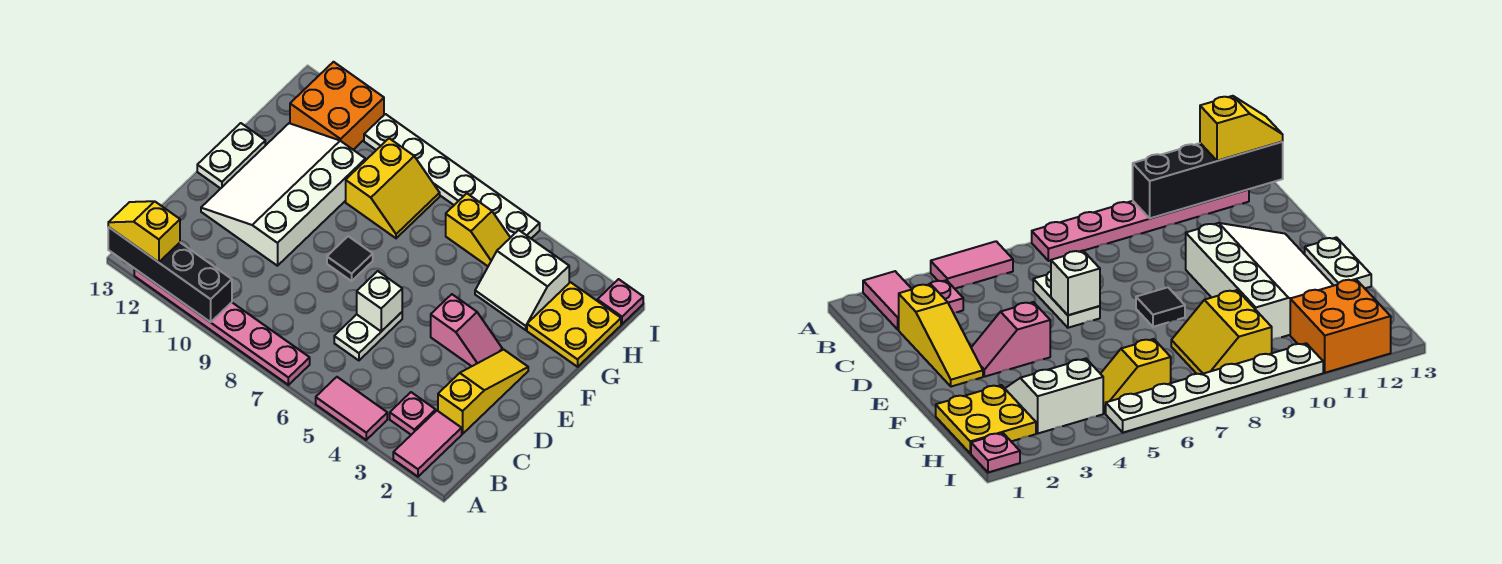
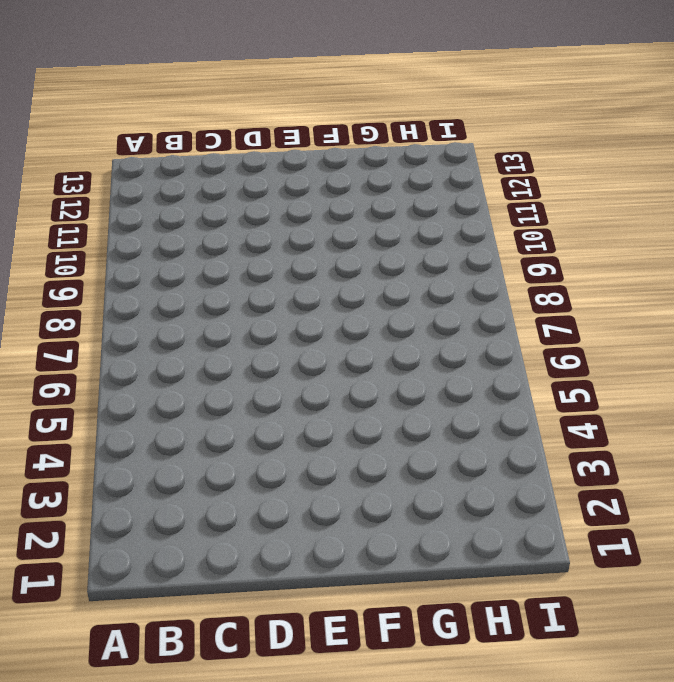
none -> pink tile A2:B2 level 1
none -> pink tile A4:A5 level 1
none -> pink plate A7:A12 level 1

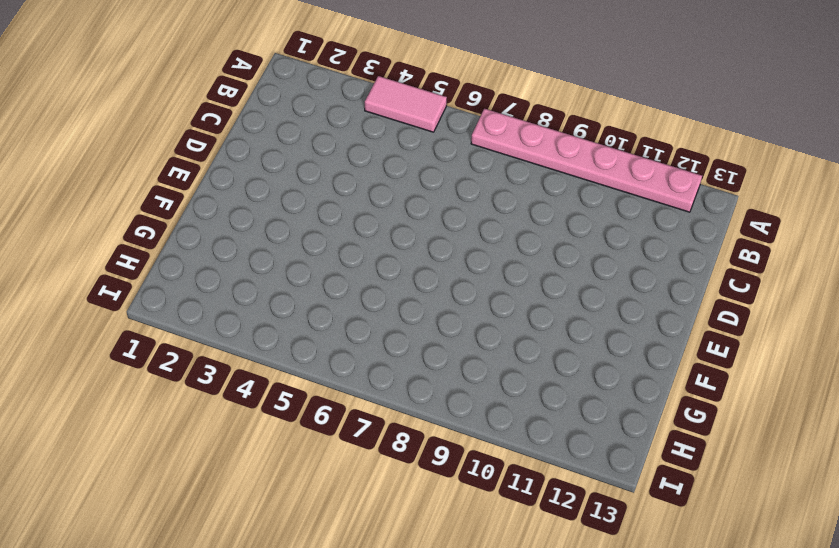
none -> pink tile A2:B2 level 1
none -> pink plate B3 level 1
none -> yellow slope C2:E2 level 1 top C

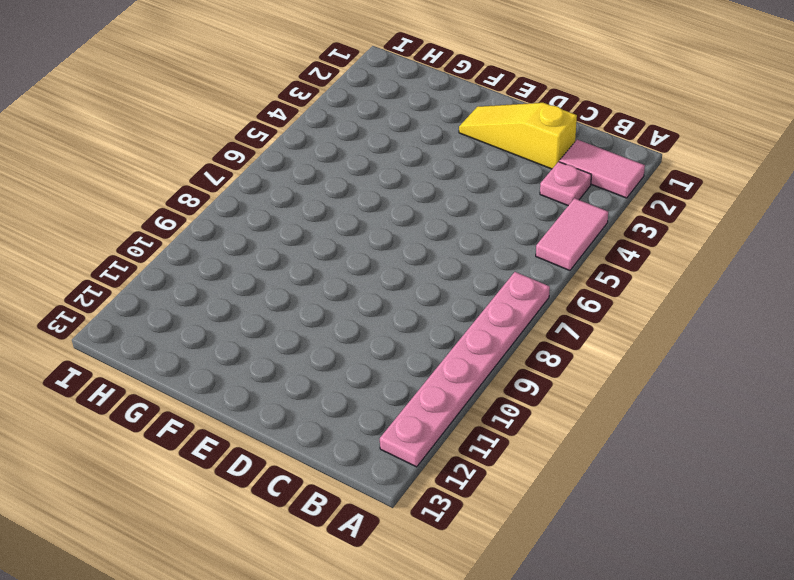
none -> white plate C6:D6 level 1
none -> white slope D10:G12 level 1 top 10
none -> pink slope E3:E4 level 1 top 4

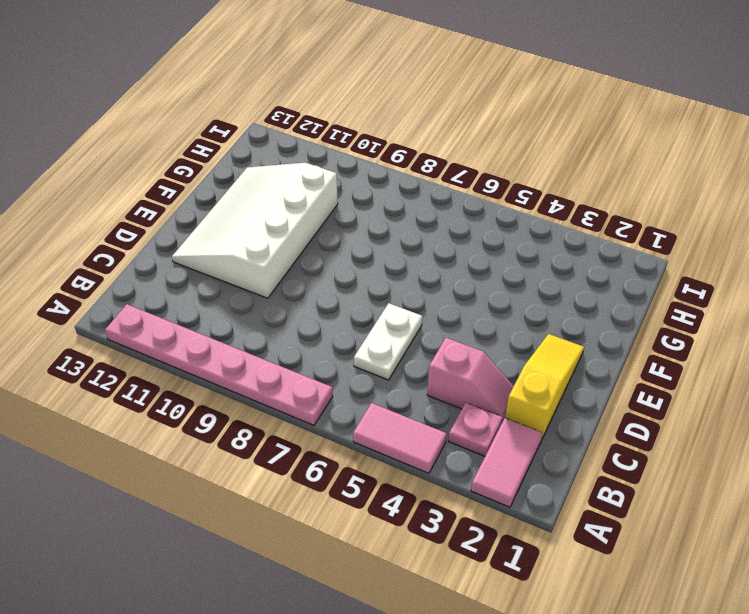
pink slope C3:C4 level 1 top 4 -> pink slope E3:E4 level 1 top 4
none -> black tile E8 level 1
none -> white plate E13:F13 level 1
none -> yellow plate G1:H2 level 1

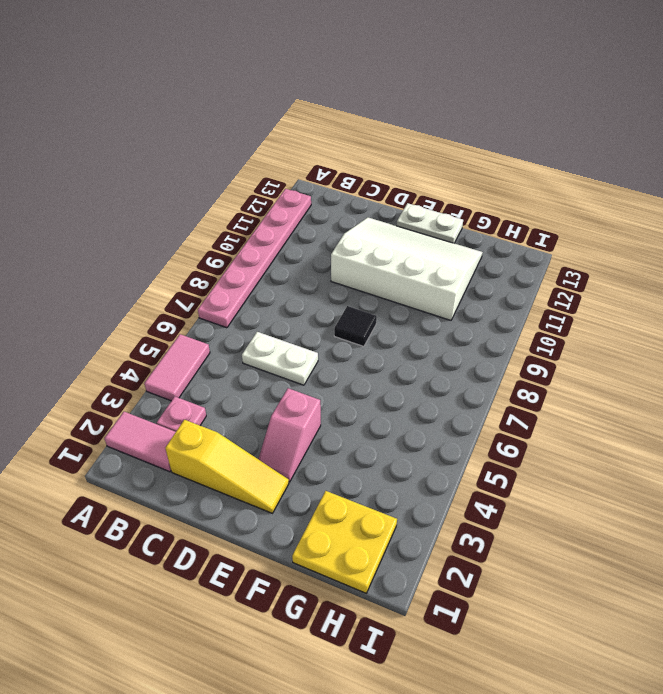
none -> white slope G3:H4 level 1 top H
none -> yellow slope G8:H9 level 1 top 9
none -> yellow slope H5:H6 level 1 top 6

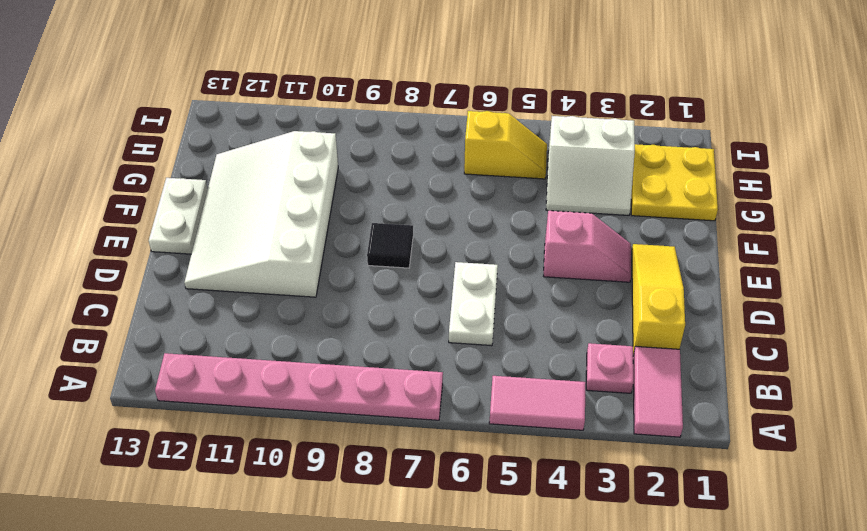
none -> yellow slope G8:H9 level 1 top 9
none -> orange brick H11:I12 level 1
none -> pink plate I1 level 1

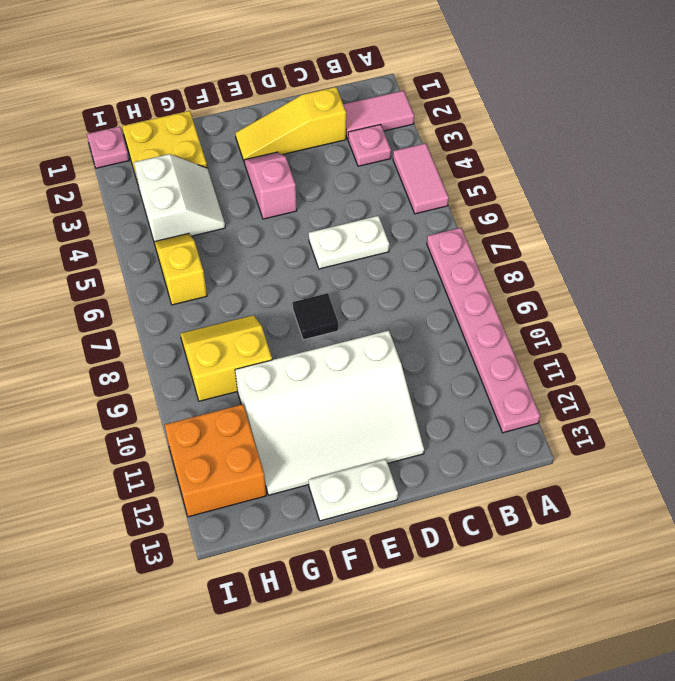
none -> white plate I5:I10 level 1
none -> black brick A10:A13 level 2
none -> white brick D6 level 2

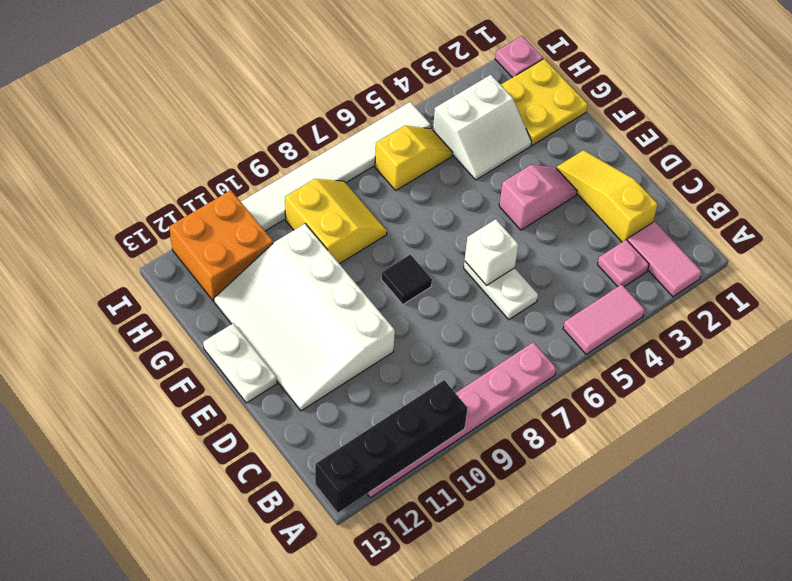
white tile I5:I10 level 1 -> white plate I5:I10 level 1
none -> yellow slope A12:A13 level 3 top 12

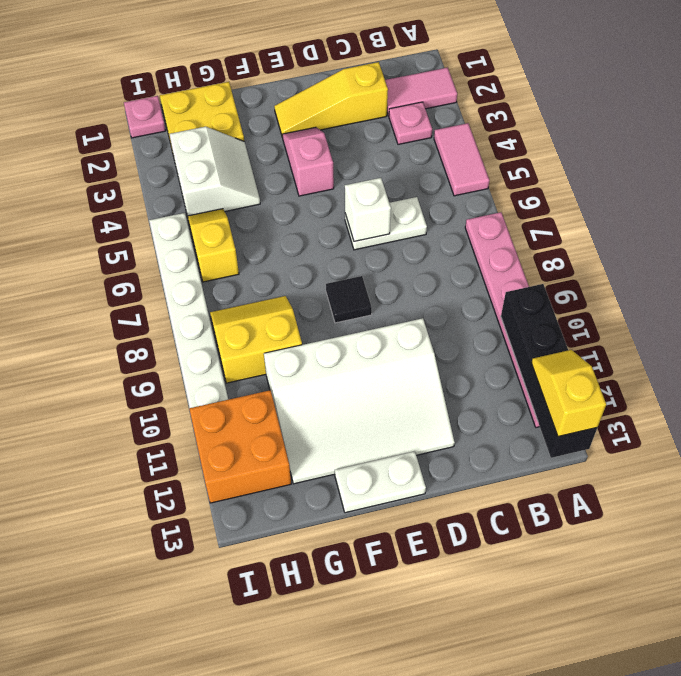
yellow slope A12:A13 level 3 top 13 -> yellow slope A12:A13 level 3 top 12

